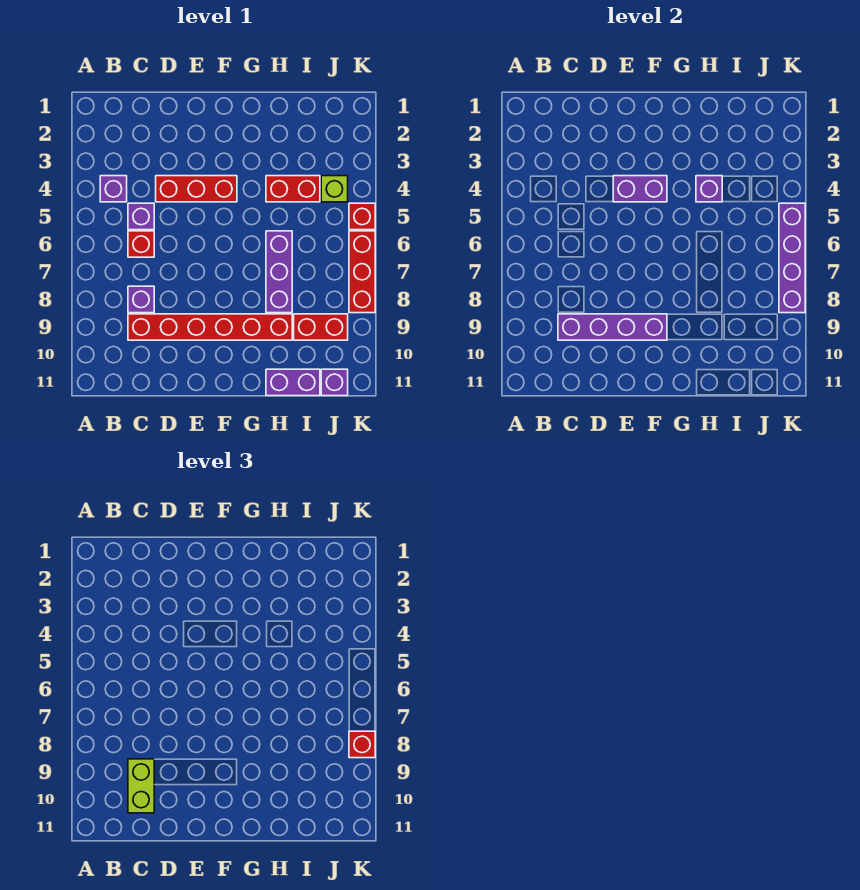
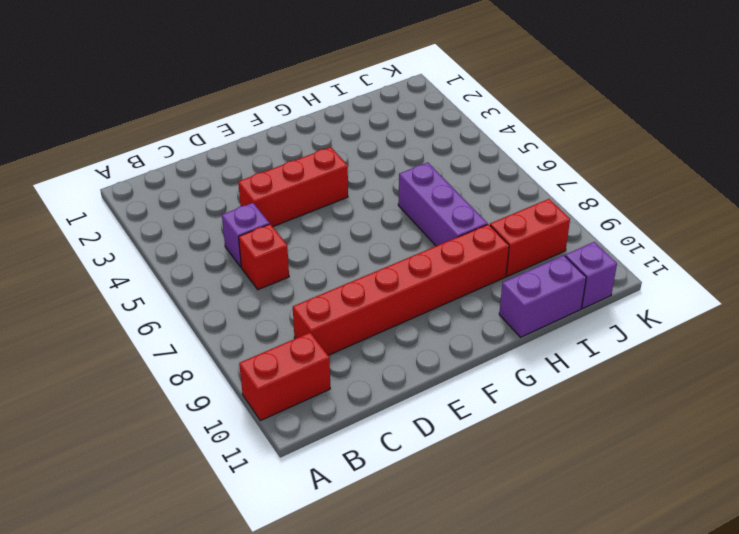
red brick A10:B10 level 1 -> red brick H4:I4 level 1
none -> purple brick B4 level 1
none -> purple brick C8 level 1
none -> lime brick J4 level 1

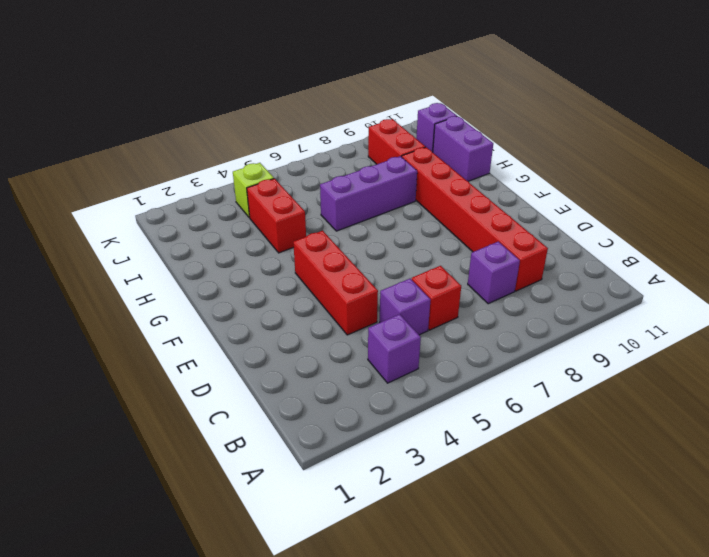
none -> red brick K5 level 1
none -> red brick K6:K8 level 1
none -> purple brick C9:F9 level 2

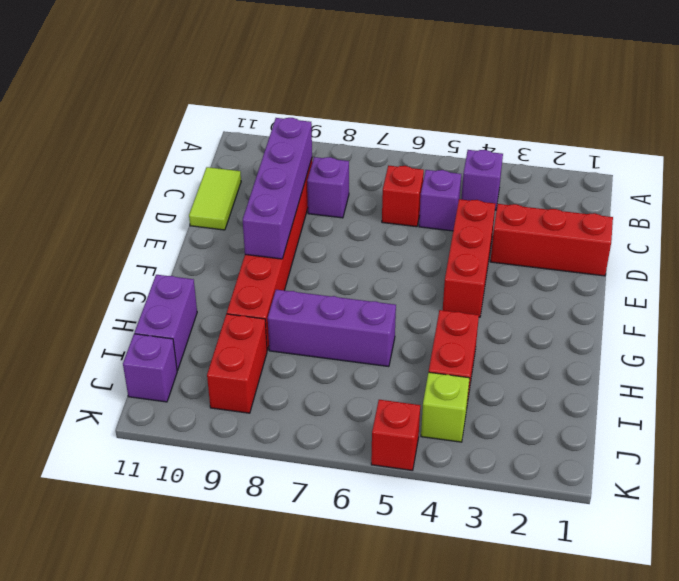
lime tile C11:D11 level 1 -> none
red brick D1:D3 level 1 -> red brick K6:K8 level 1
none -> purple brick E4:F4 level 2
none -> purple brick H4 level 2
none -> purple brick K5:K8 level 2

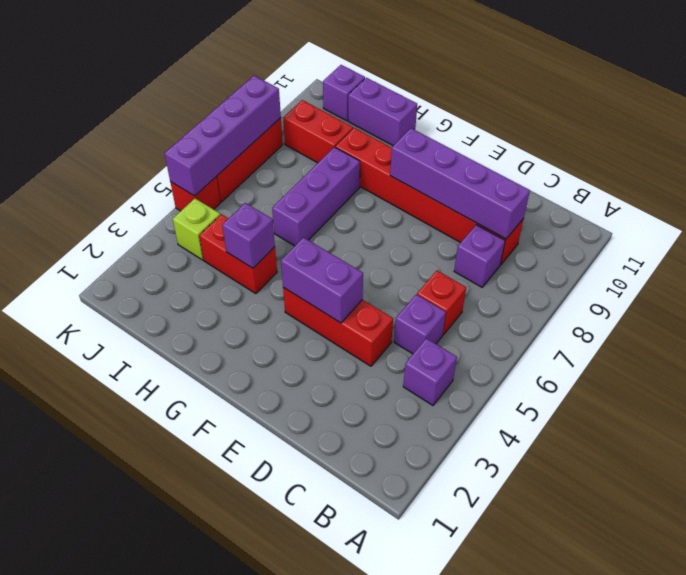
none -> lime brick C9:C10 level 3
none -> red brick K8 level 3

